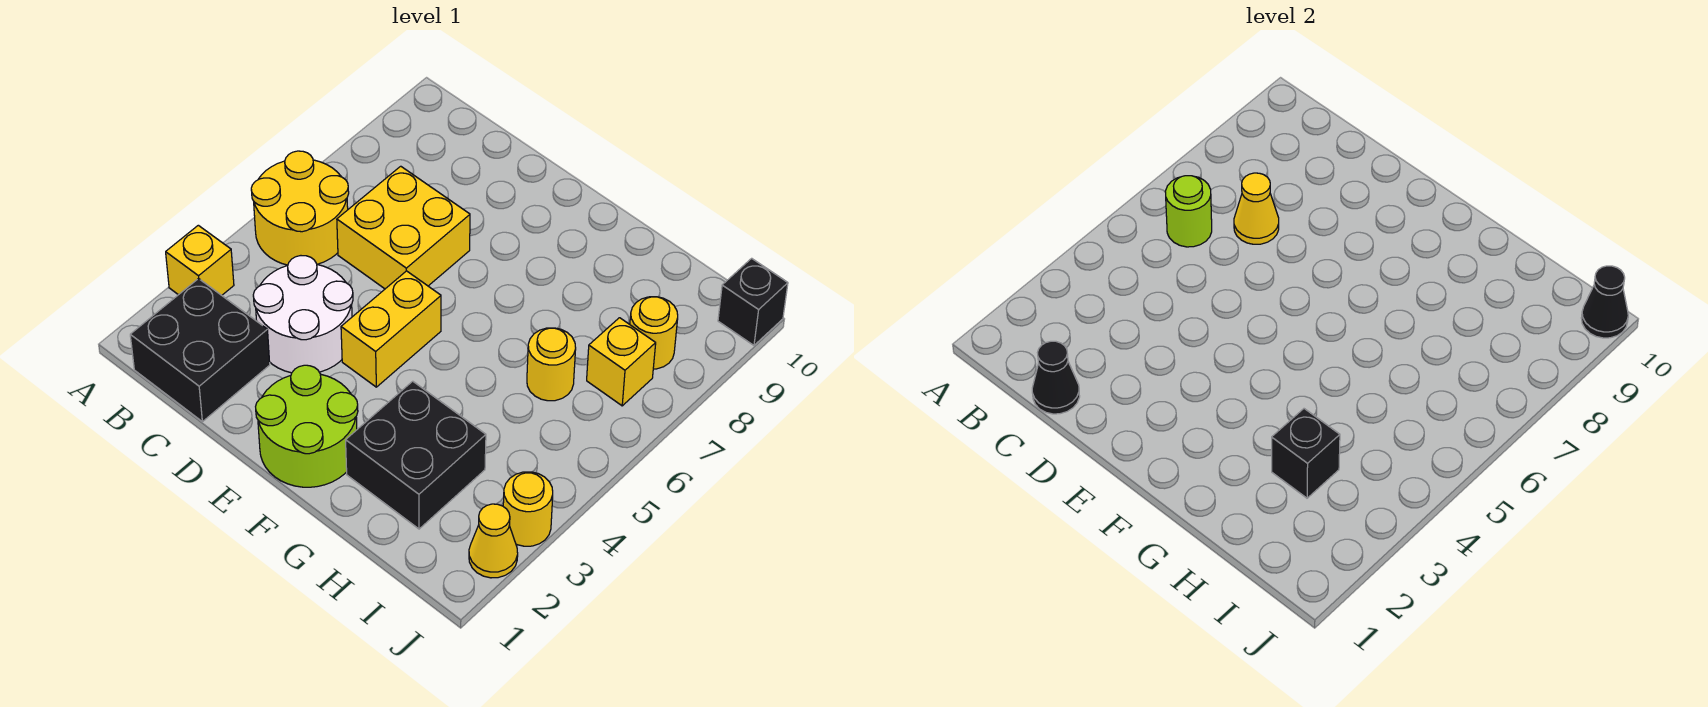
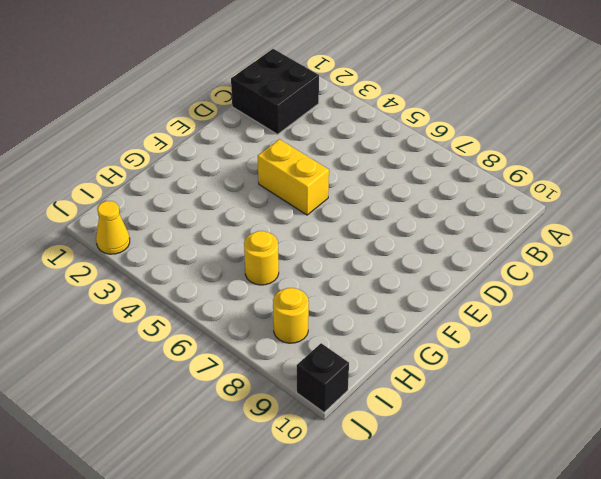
none -> yellow brick A3 level 1
none -> yellow round brick A5:B6 level 1
none -> white round brick C3:D4 level 1

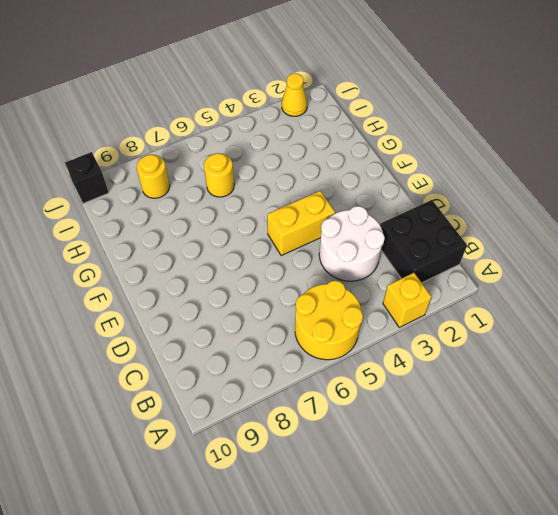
none -> yellow brick C6:D7 level 1
none -> lime round brick E1:F2 level 1
none -> black brick G2:H3 level 1

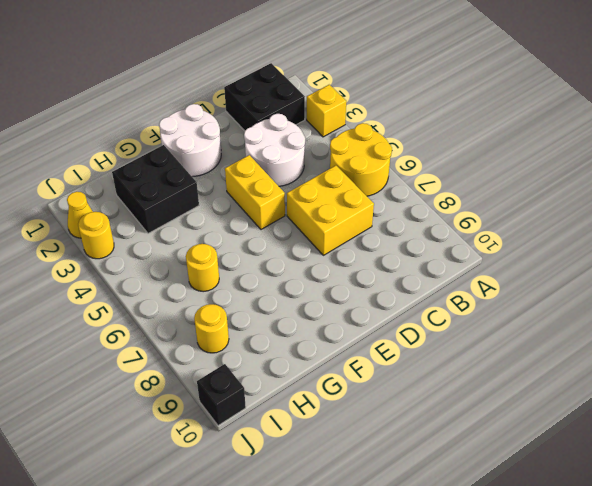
white round brick E1:F2 level 1 -> lime round brick E1:F2 level 1
none -> yellow brick I7 level 1
none -> lime round brick B6 level 2
none -> black cone C1 level 2

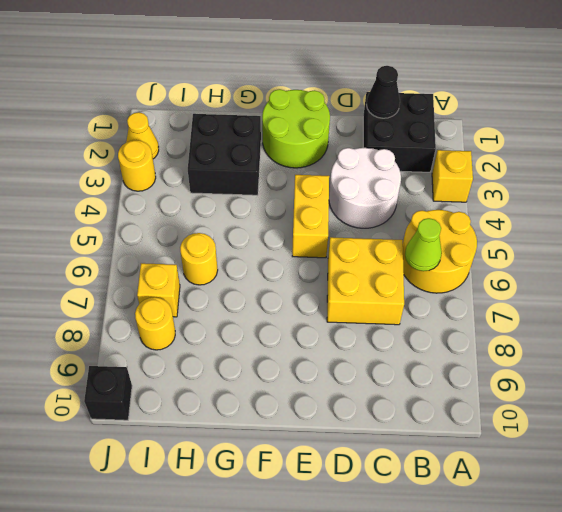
lime cone B6 level 2 -> lime round brick B6 level 2
none -> yellow cone C7 level 2
none -> black brick H3 level 2
none -> black cone J10 level 2

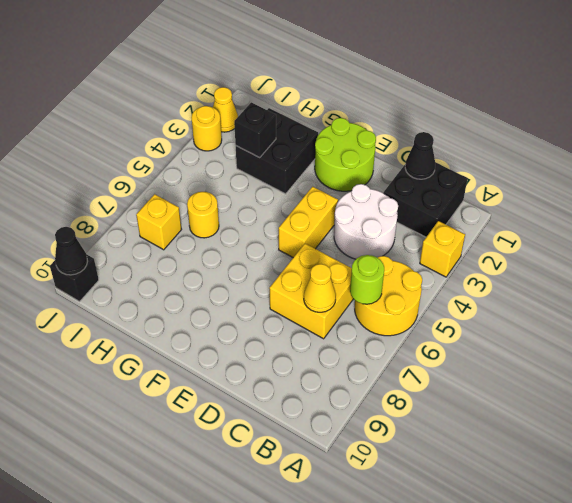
none -> yellow round brick I8 level 1

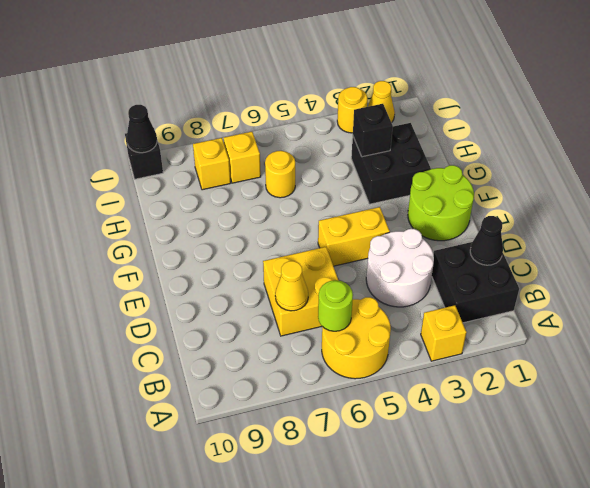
yellow brick I8 level 1 -> yellow round brick I8 level 1

